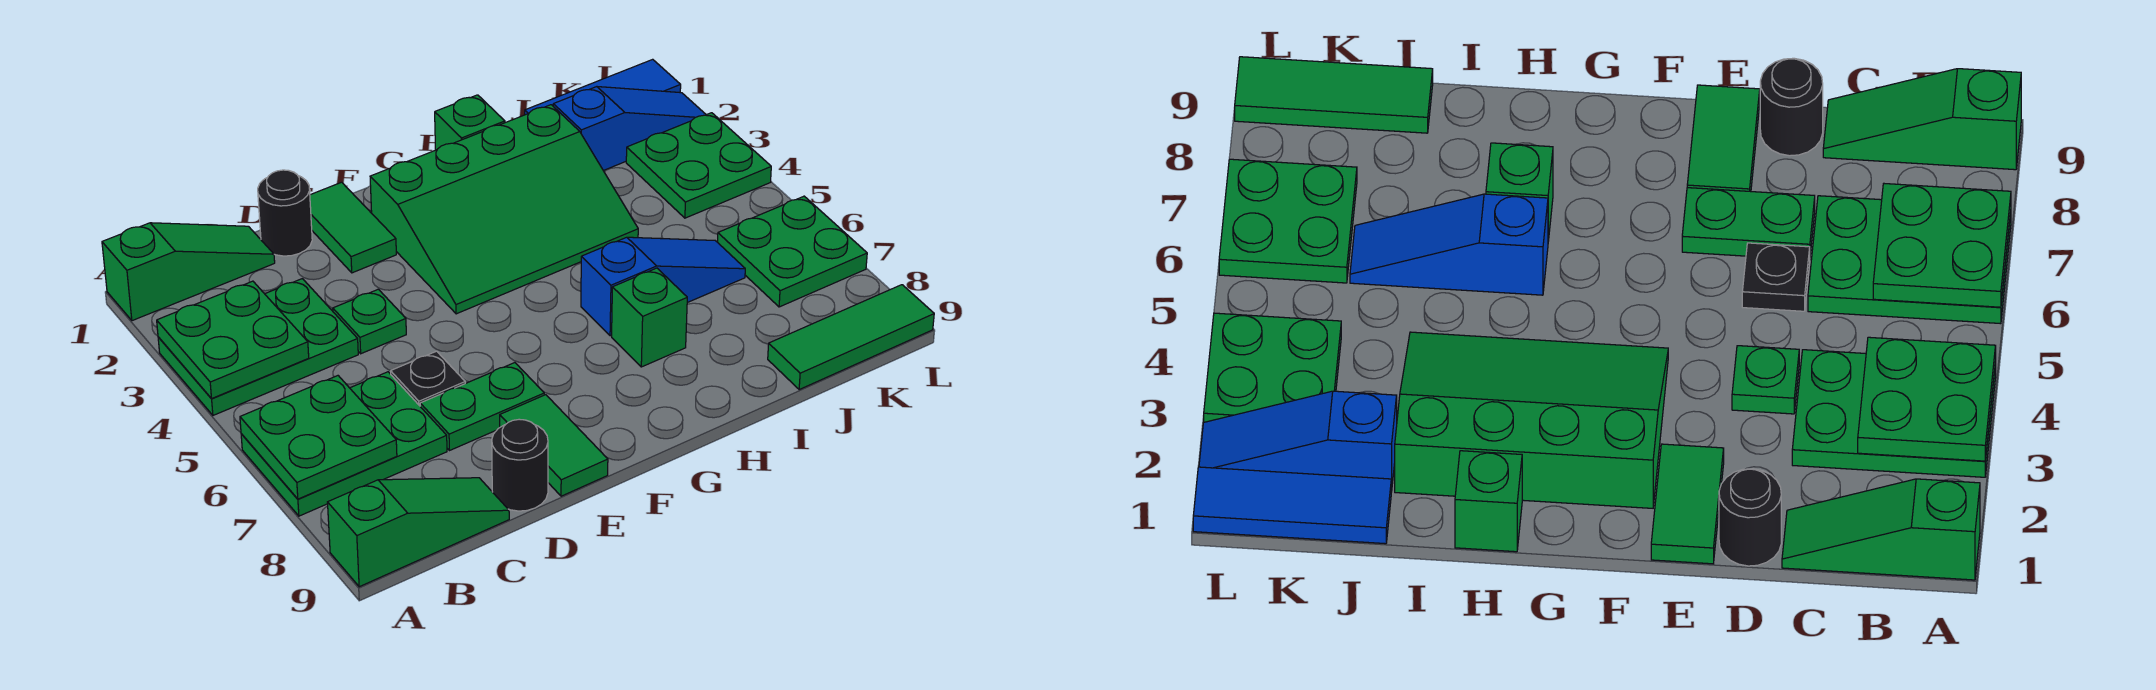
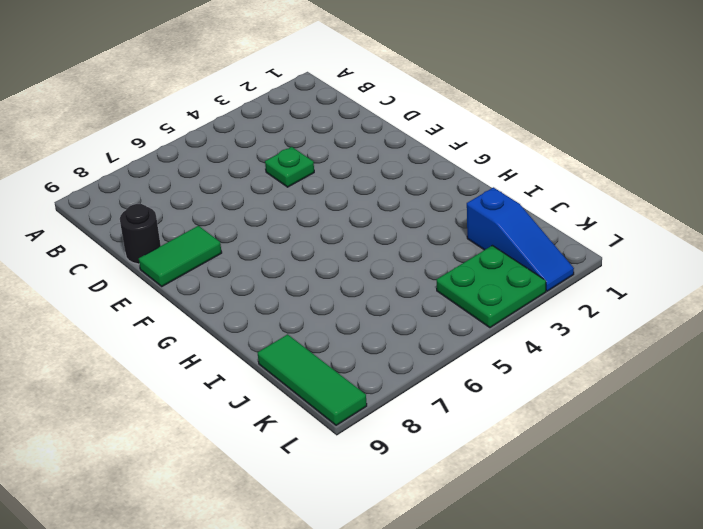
none -> green slope A1:C1 level 1 top A
none -> green plate A3:C4 level 1
none -> green plate A6:C7 level 1

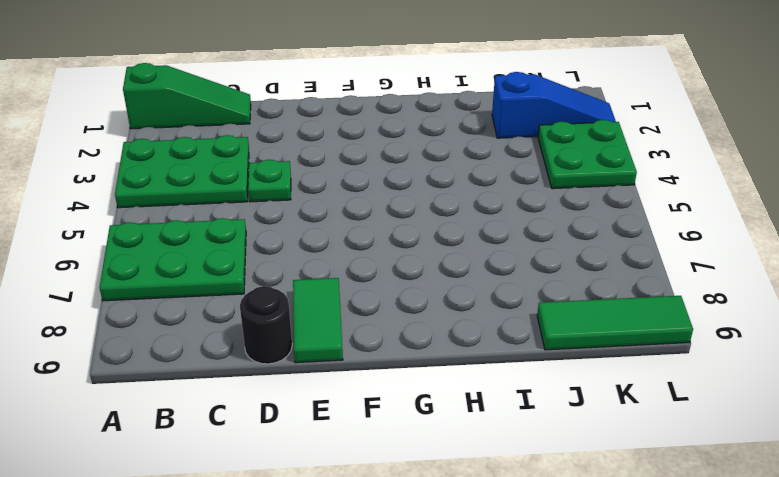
none -> green slope A9:C9 level 1 top A
none -> black round brick D1 level 1
none -> black plate D6 level 1

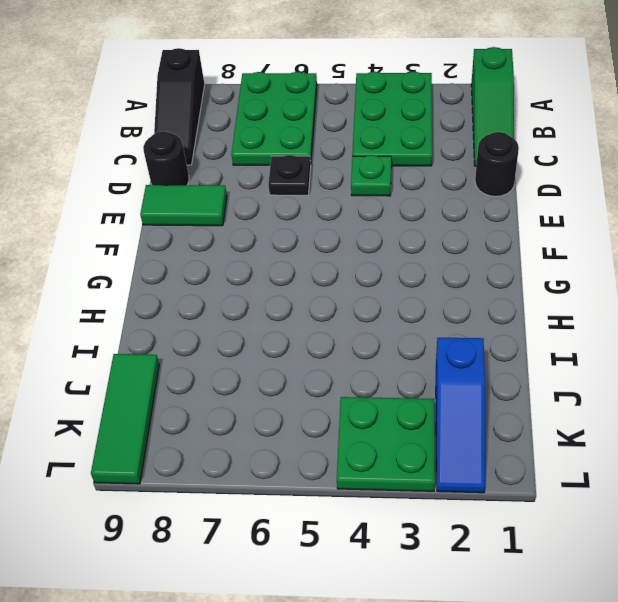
black slope A9:C9 level 1 top A -> green slope A9:C9 level 1 top A
none -> green plate D7:E7 level 1
none -> green tile E1:E2 level 1
none -> green slope F2:I4 level 1 top 2

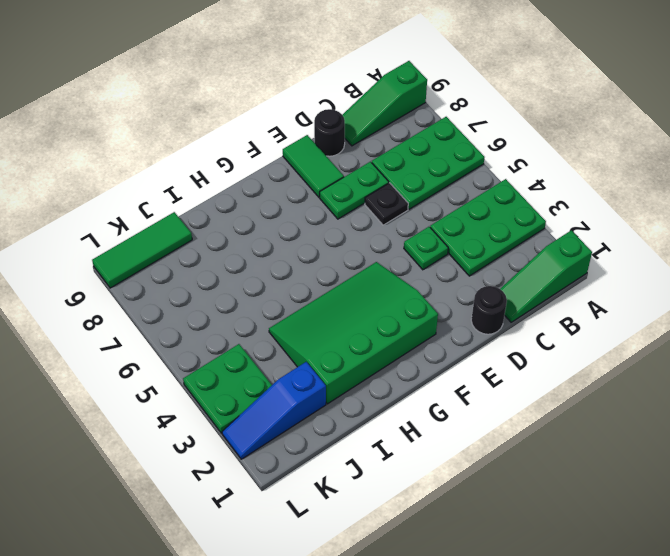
none -> green tile E1:E2 level 1
none -> green brick H1 level 1
none -> blue slope H6:J6 level 1 top H

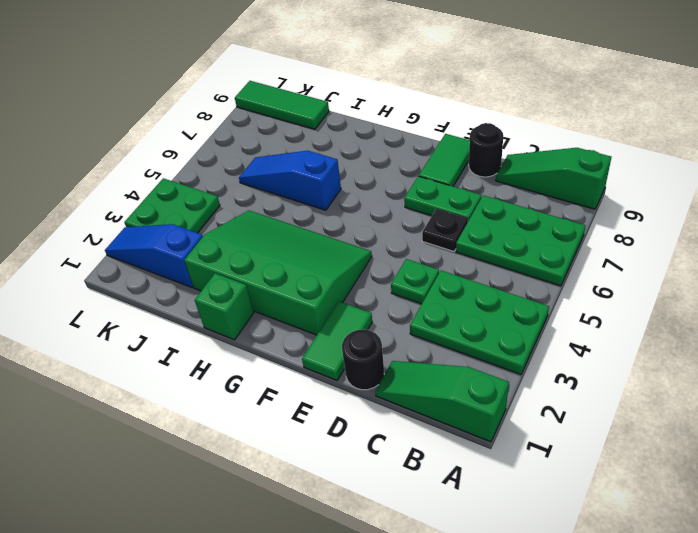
none -> green brick H7 level 1
none -> blue tile J1:L1 level 1
none -> green plate K6:L7 level 1

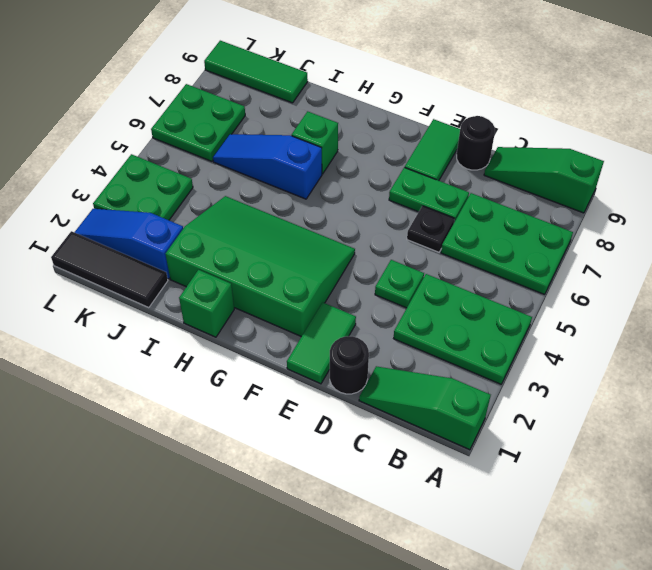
black tile J1:L1 level 1 -> blue tile J1:L1 level 1
none -> green plate A3:B4 level 2
none -> green plate A6:B7 level 2

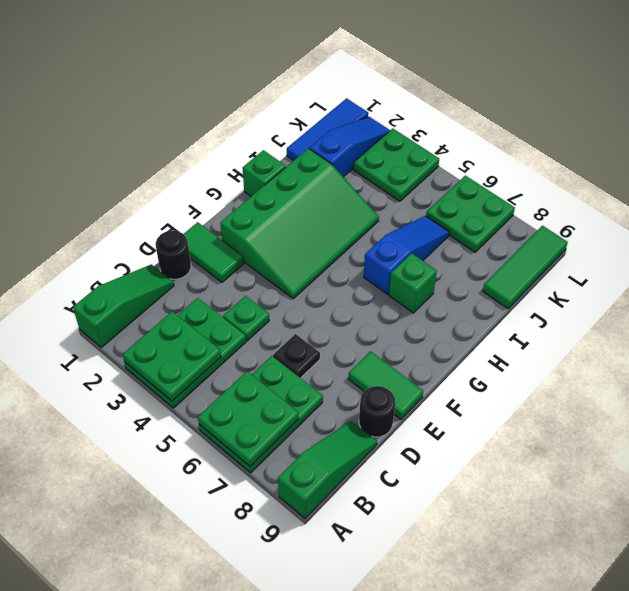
none -> green plate D7:E7 level 1

